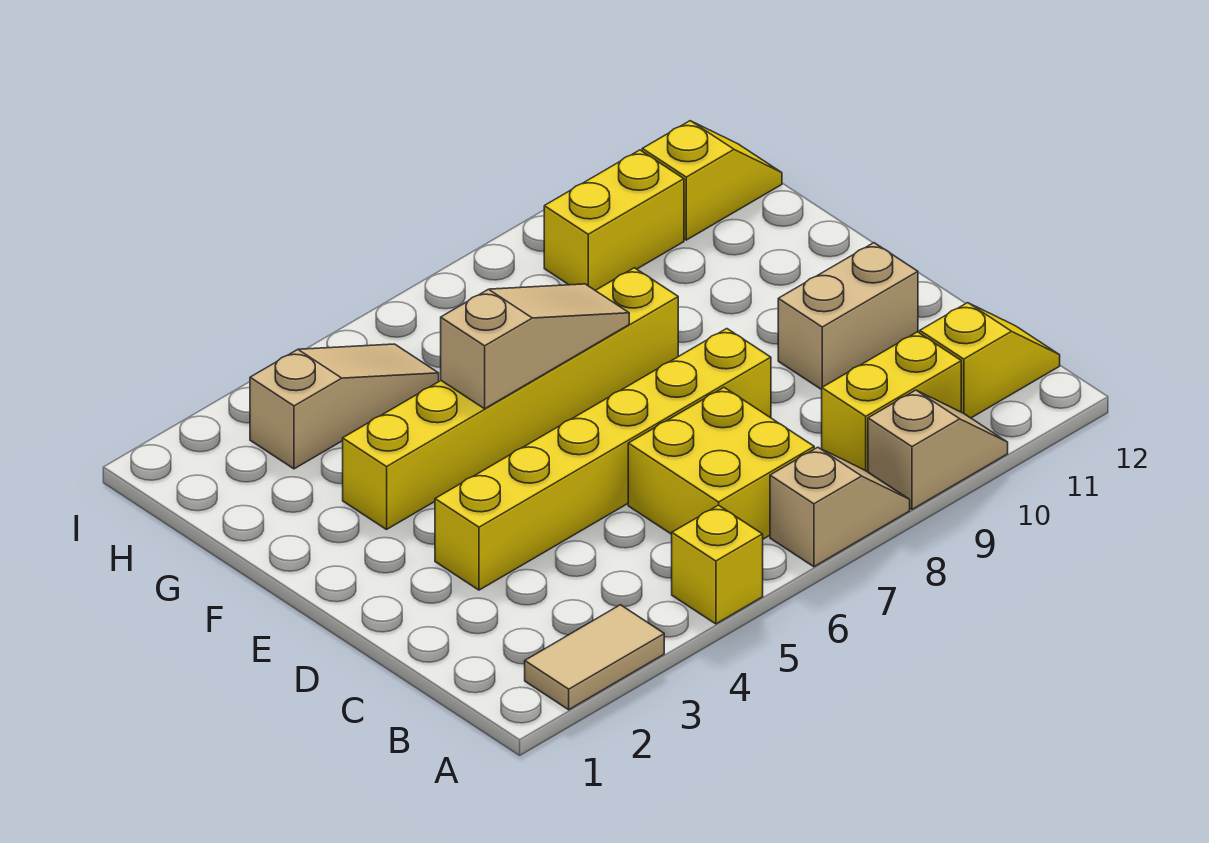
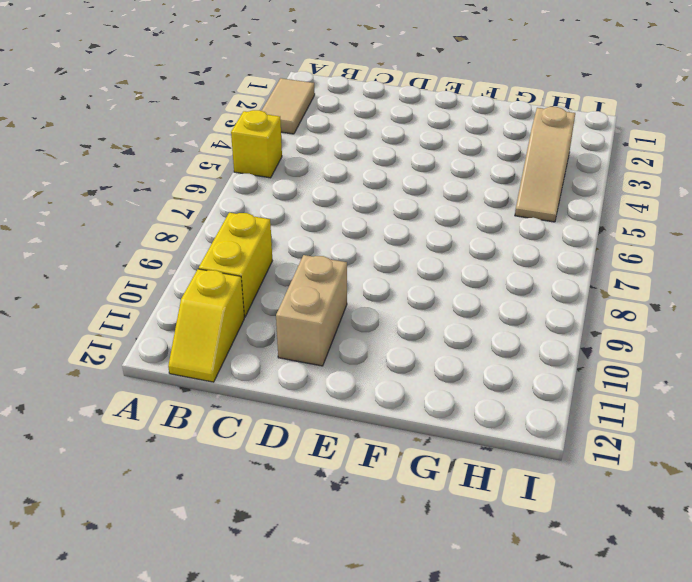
none -> tan slope A7:A8 level 1 top 7
none -> tan slope A9:A10 level 1 top 9
none -> yellow brick B6:C7 level 1

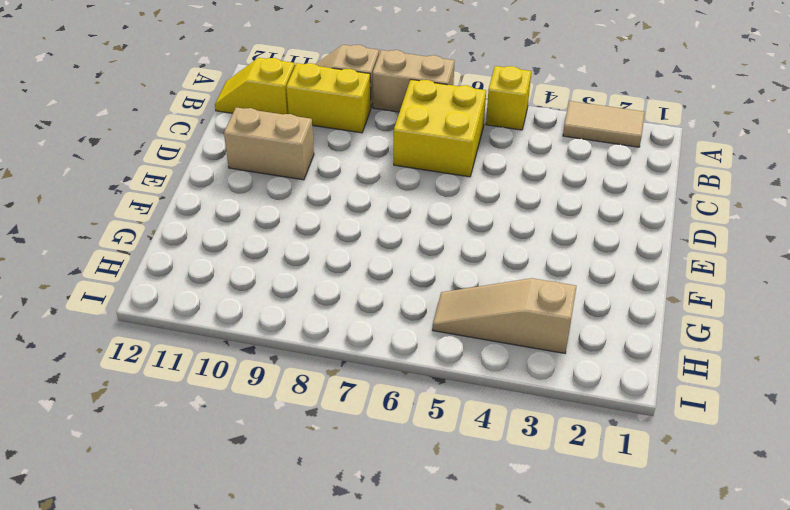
tan brick A7:A8 level 1 -> tan slope A7:A8 level 1 top 7
none -> yellow brick D3:D8 level 1
none -> yellow brick F3:F8 level 1
none -> yellow brick H9:H10 level 1

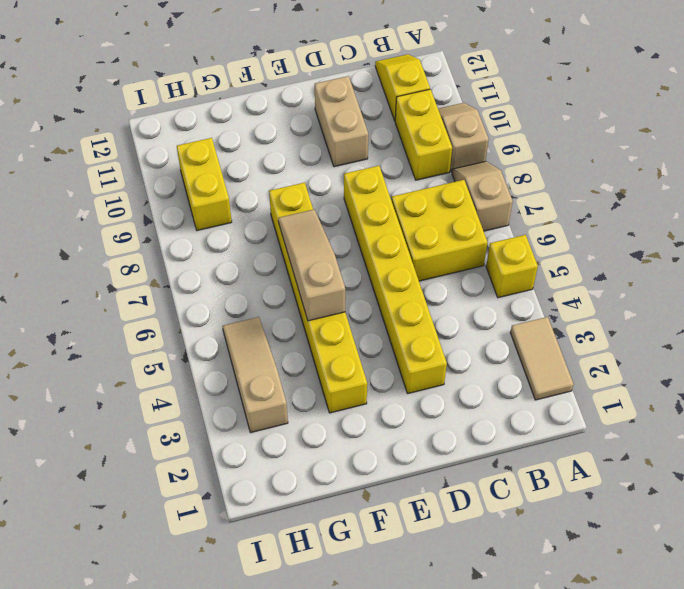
none -> yellow slope H11:H12 level 1 top 11

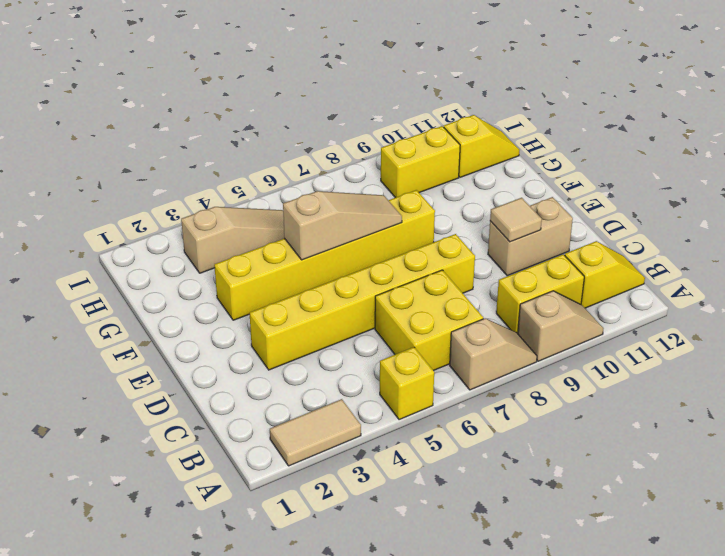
tan tile D10 level 2 -> none

